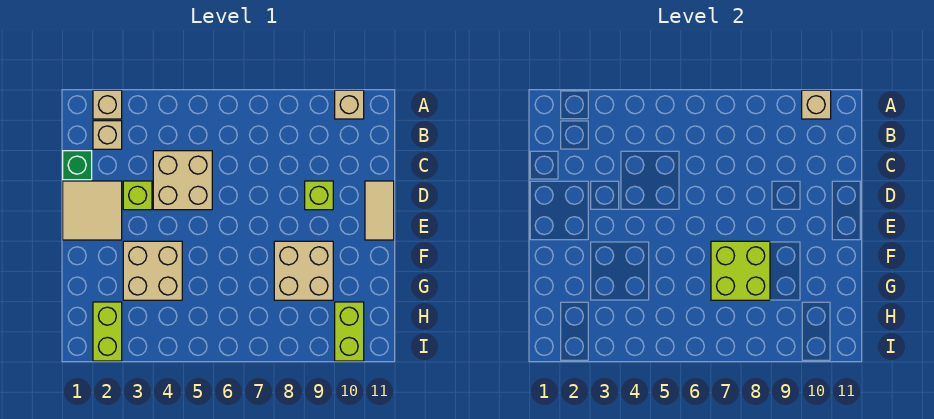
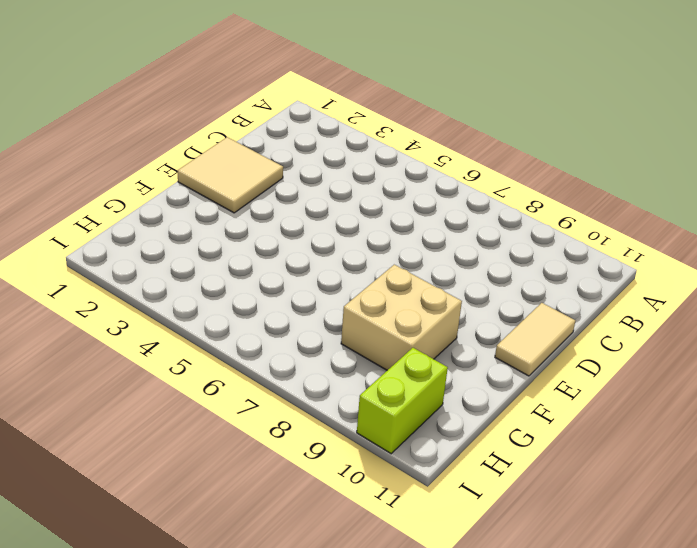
none -> tan brick A2 level 1
none -> tan brick A10 level 1
none -> tan brick B2 level 1

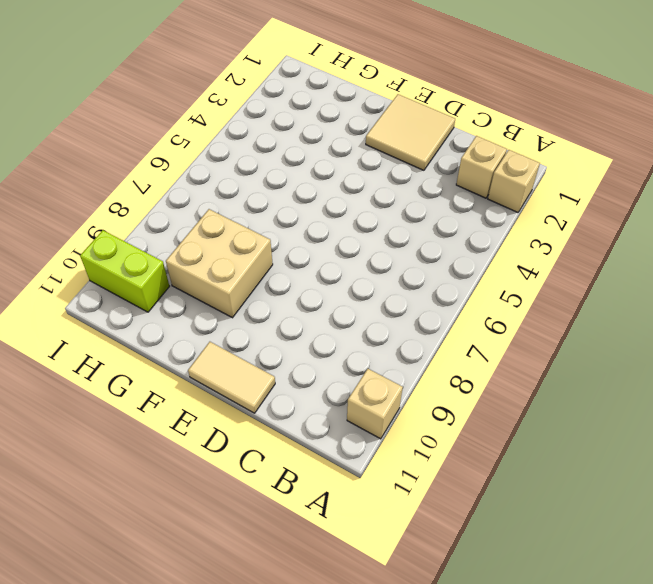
none -> green brick C1 level 1
none -> tan brick C4:D5 level 1
none -> lime brick D3 level 1

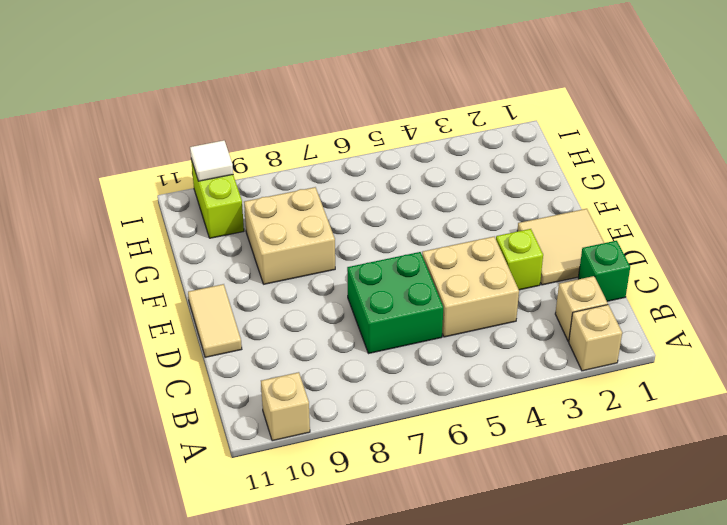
green brick C6:D7 level 1 -> none
white tile I10 level 2 -> none
none -> lime brick D9 level 1
none -> tan brick F3:G4 level 1
none -> lime brick H2:I2 level 1

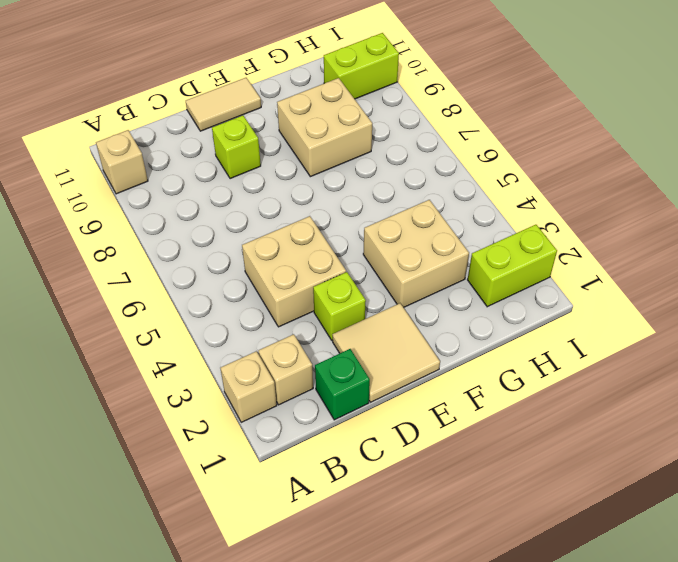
none -> tan brick A10 level 2
none -> lime brick F7:G8 level 2

